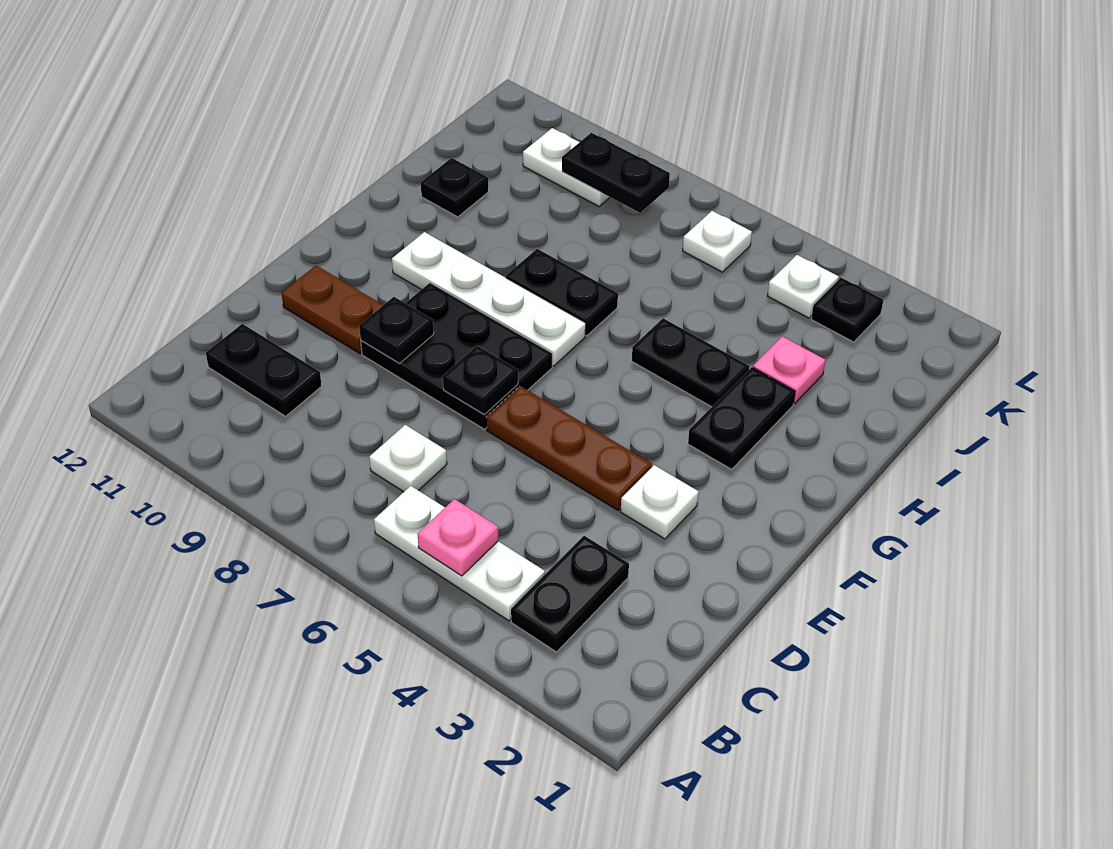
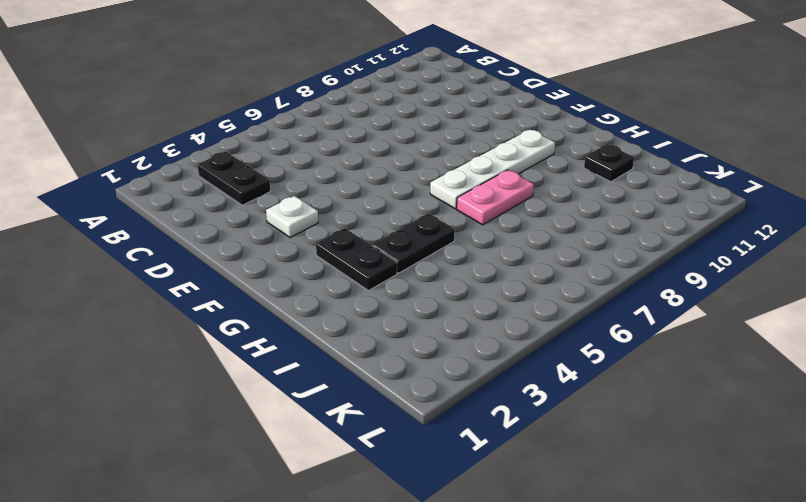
pink plate H7:H8 level 1 -> black plate H7:H8 level 1
none -> white plate B4:B6 level 1
none -> white plate C7 level 1
none -> black plate C10:C11 level 1

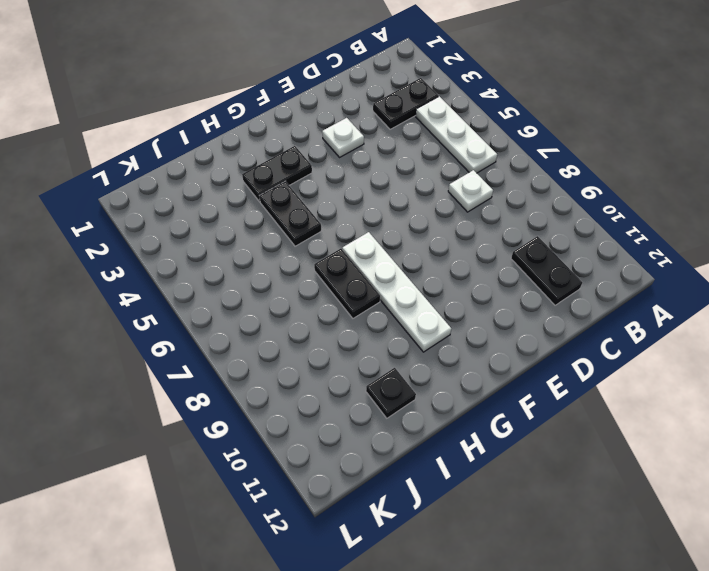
none -> brown plate E4:E6 level 1
none -> black plate E7:F9 level 1
none -> brown plate E10:E11 level 1

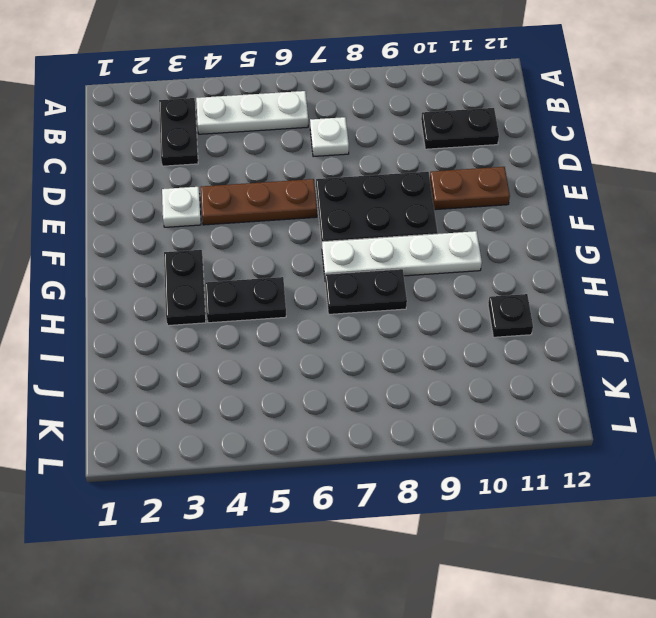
none -> pink plate I3 level 1
none -> black plate K3 level 1
none -> white plate K4 level 1

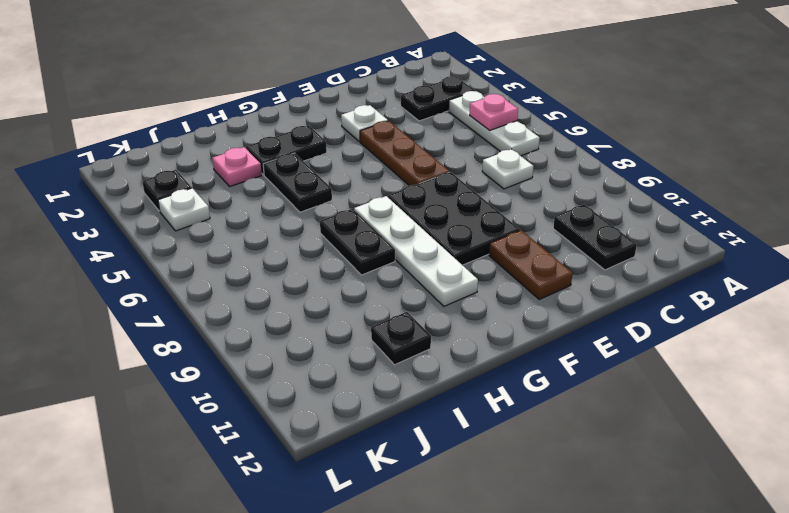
none -> white plate K6 level 1
none -> white plate K9:K10 level 1
none -> black plate E7 level 2

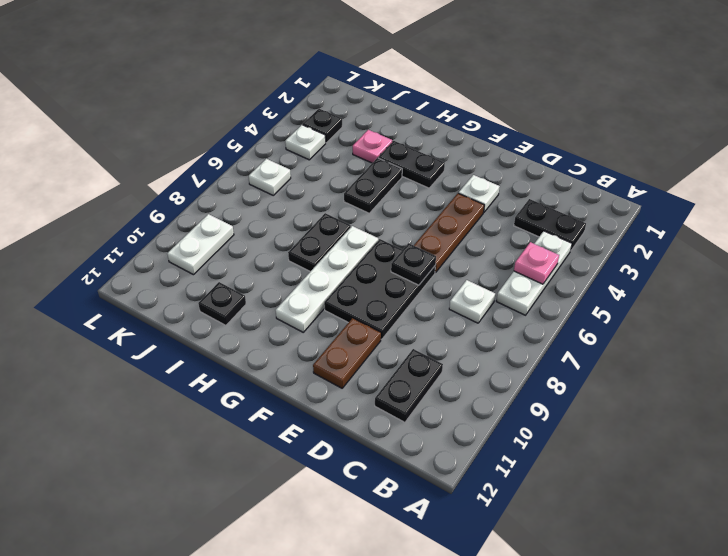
none -> black plate E9 level 2
none -> black plate K8:K9 level 2

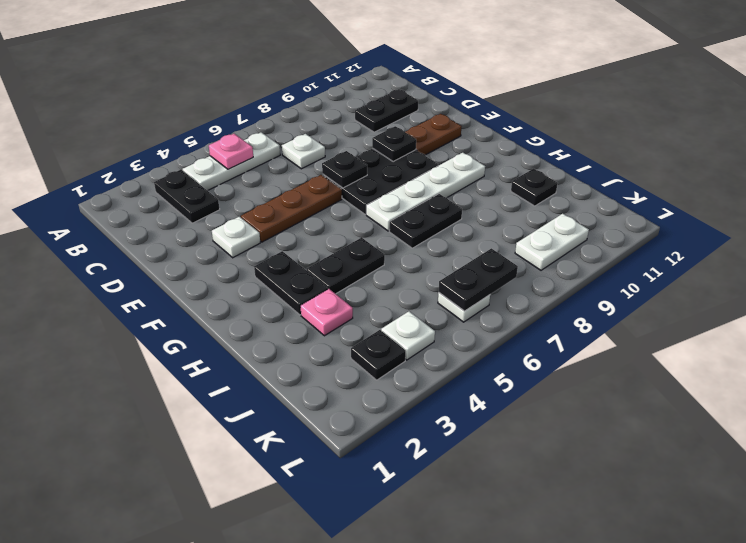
black plate K6:K7 level 2 -> black plate K8:K9 level 2

